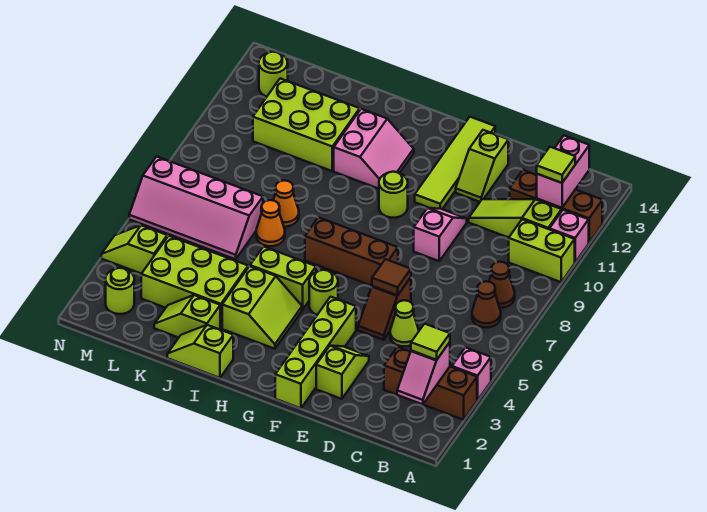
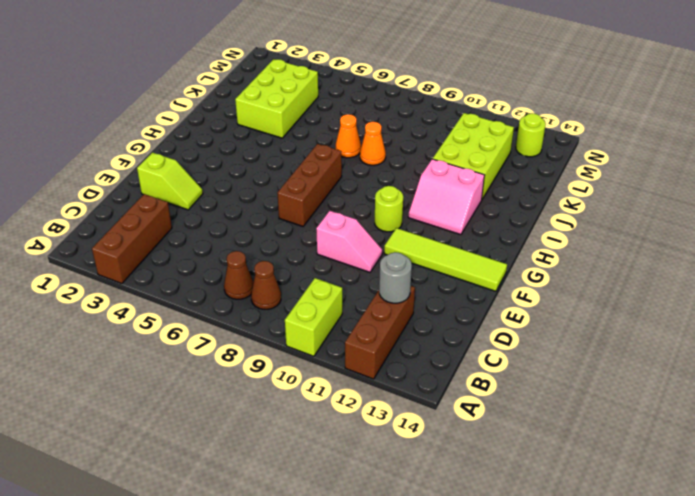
grey round brick C12 level 2 -> none
none -> pink brick A4 level 1
none -> pink brick A11 level 1
none -> lime slope B11:D11 level 1 top B
none -> lime cone D5 level 1

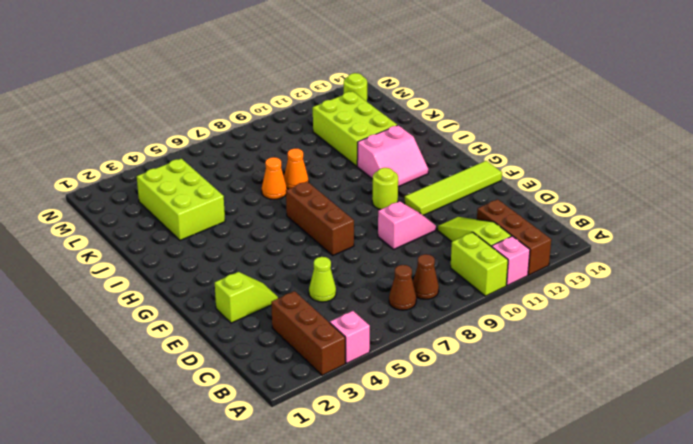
none -> brown slope E5:E6 level 1 top 6
none -> lime slope E12:E13 level 1 top 13
none -> lime brick F1:F4 level 1
none -> lime round brick G5 level 1

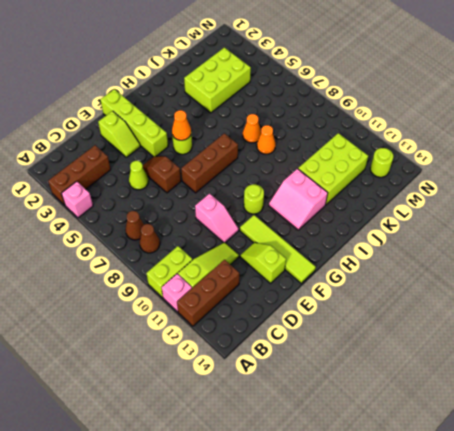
orange cone G5 level 2 -> none
none -> lime slope H3:I4 level 1 top I
none -> lime brick H5:I5 level 1
none -> lime slope I1:J1 level 1 top I
none -> lime slope J2:K2 level 1 top J

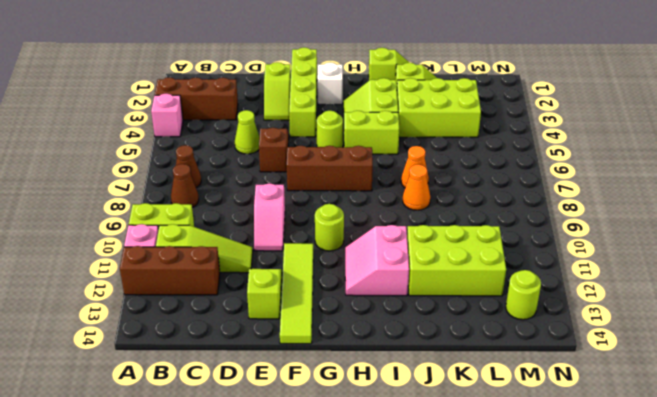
white brick G2 level 1 -> none
none -> pink slope K6:N7 level 1 top 7
none -> lime round brick M2 level 1
none -> lime slope M4:N4 level 1 top M
none -> pink slope B2:B3 level 2 top 3

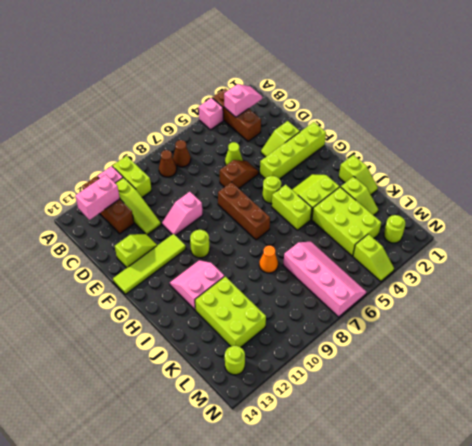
none -> orange cone J7 level 1
none -> brown tile E6 level 2
none -> lime tile B3 level 3
none -> lime tile B12 level 3

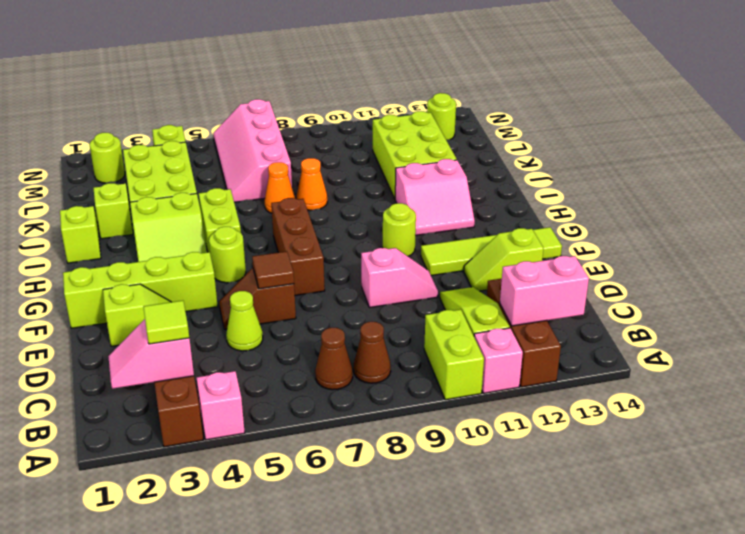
none -> lime tile B12 level 3

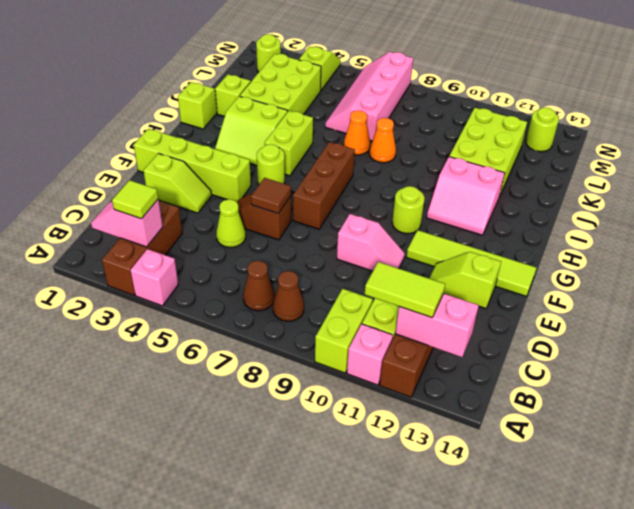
lime tile B11:B12 level 3 -> lime tile B12 level 3

